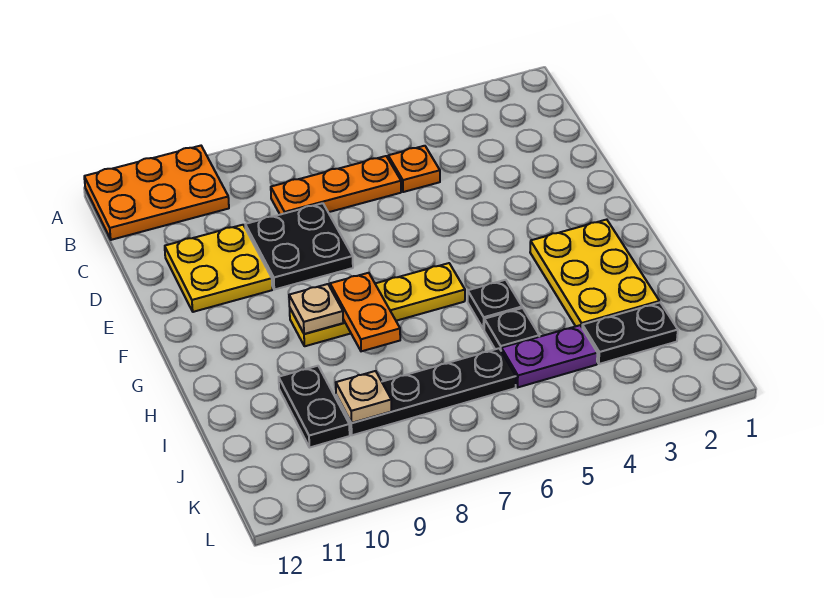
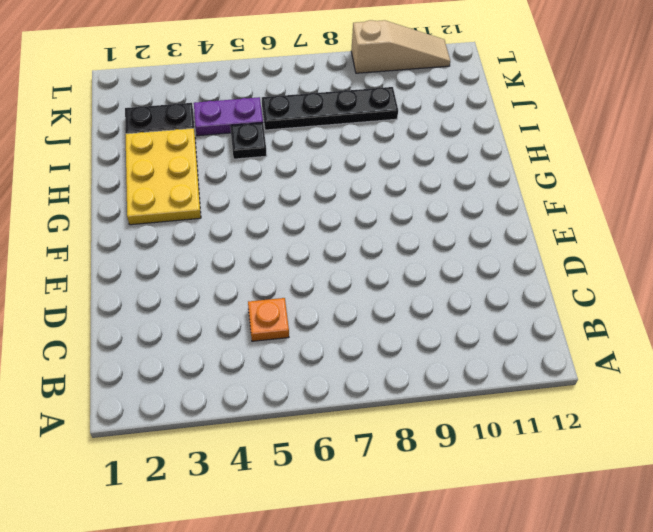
tan slope L9:L11 level 1 top 9 -> none
none -> orange plate A10:B12 level 1
none -> orange plate C6:C8 level 1
none -> black plate D8:E9 level 1

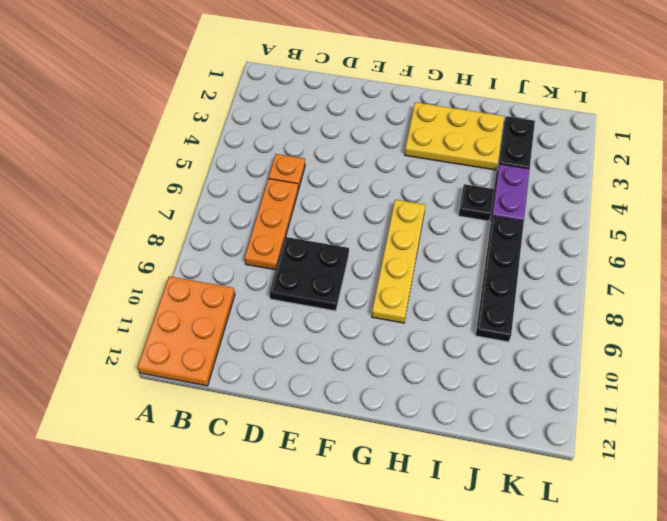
none -> yellow plate D10:E11 level 1
none -> black plate H5 level 1
none -> black plate I10:J10 level 1

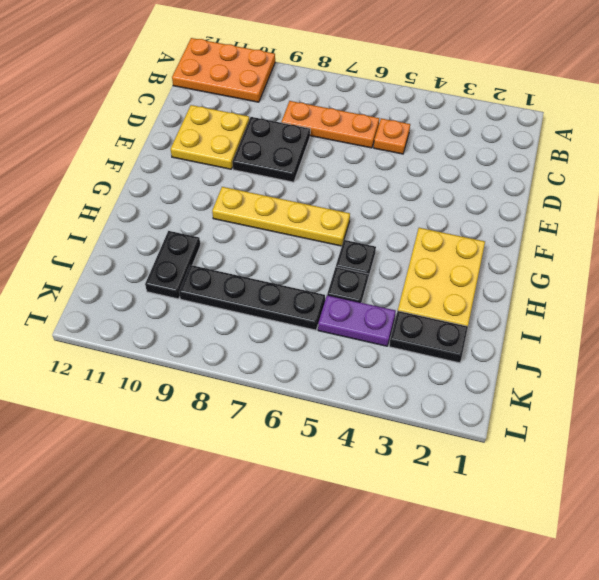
none -> orange plate G8:H8 level 2
none -> tan plate G9 level 2
none -> tan plate J9 level 2

